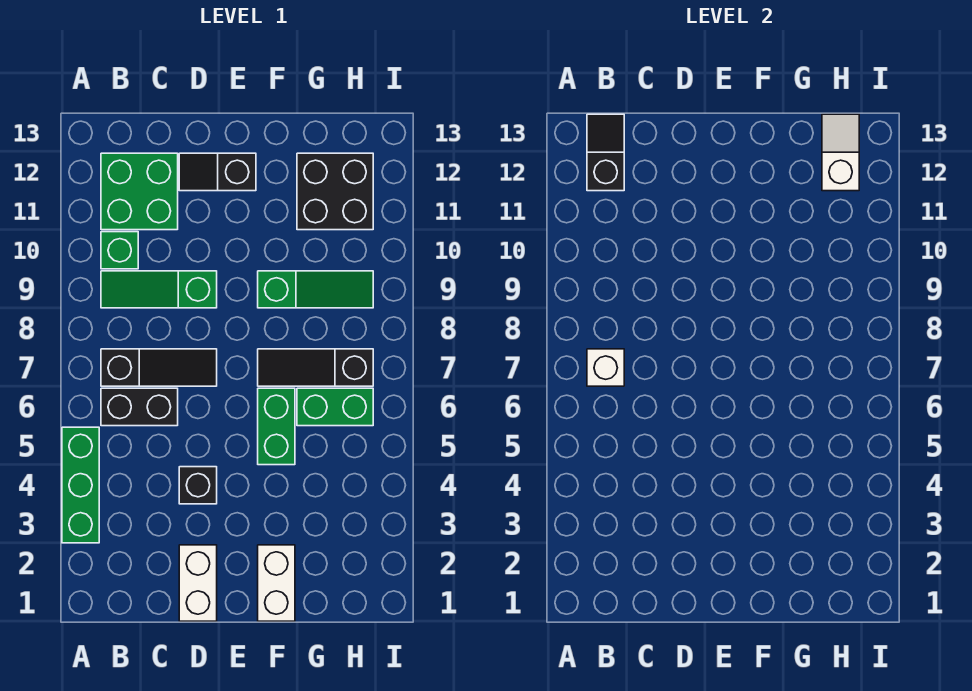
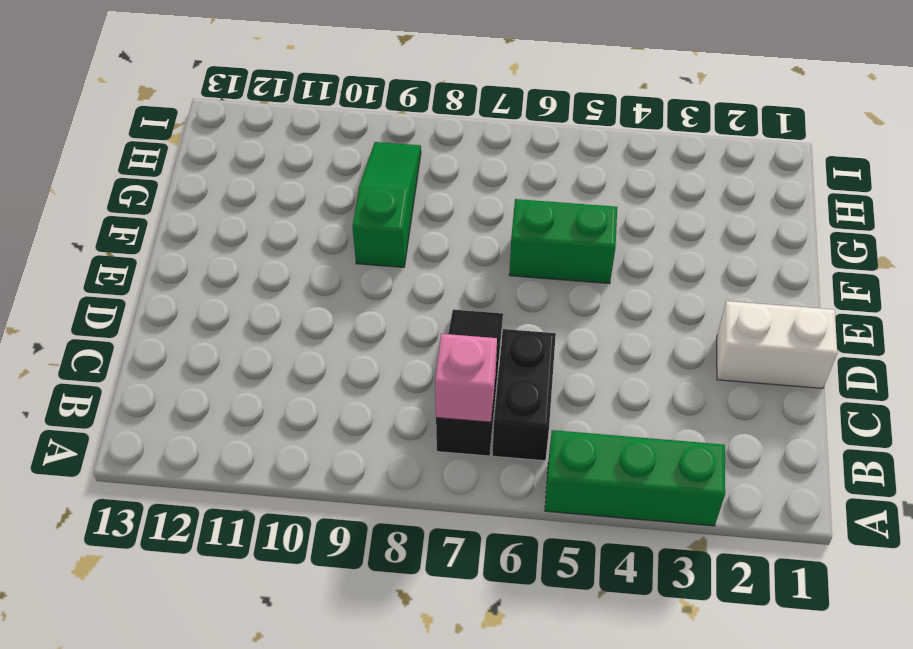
pink brick B7 level 2 -> white brick B7 level 2
none -> green slope B9:D9 level 1 top D
none -> green brick B10 level 1
none -> green brick B11:C12 level 1

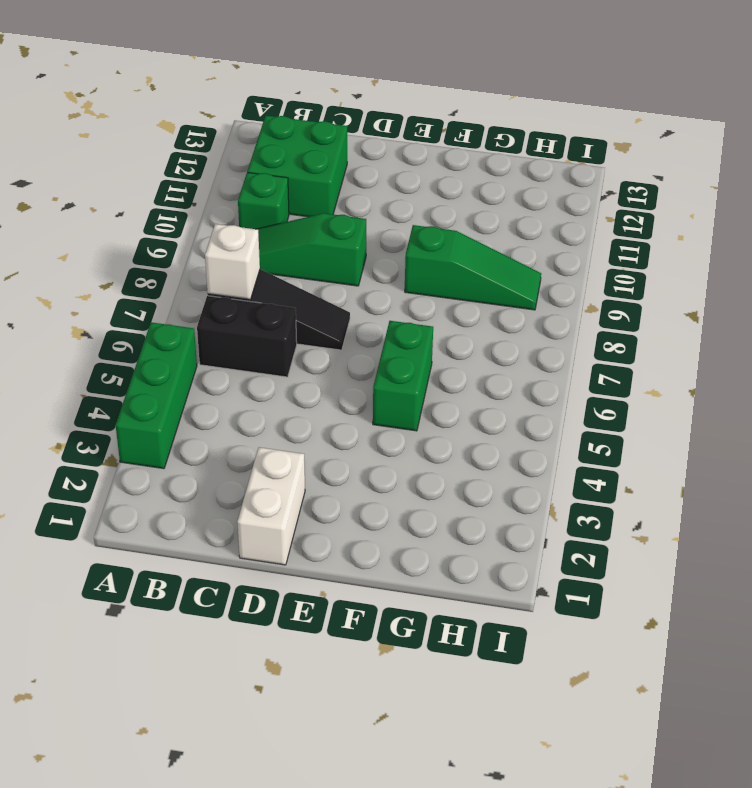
none -> black brick D4 level 1
none -> black slope D12:E12 level 1 top E
none -> white brick F1:F2 level 1

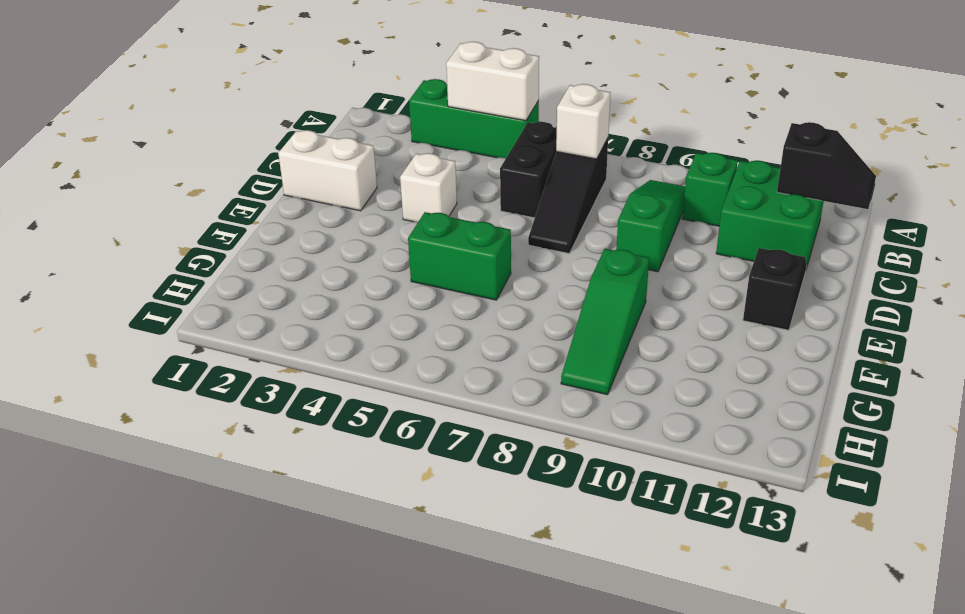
white brick A4:A5 level 2 -> white brick F1:F2 level 1
white brick D4 level 1 -> black brick D4 level 1
none -> black slope F7:H7 level 1 top H
none -> green brick G6:H6 level 1
none -> black brick G11:H12 level 1

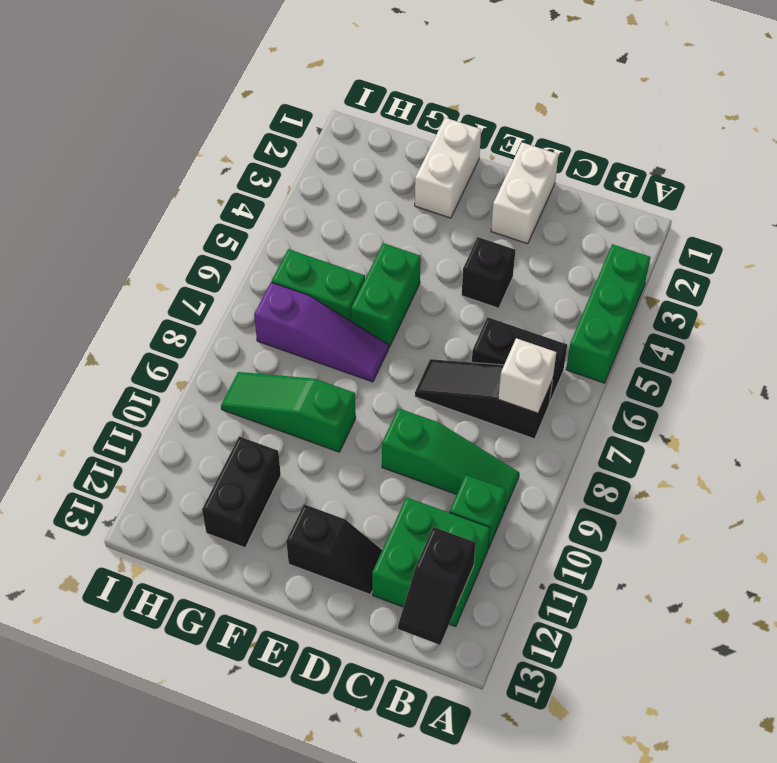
purple slope F7:H7 level 1 top H -> black slope F7:H7 level 1 top H
black brick G11:G12 level 1 -> black brick G11:H12 level 1
none -> white slope H12:H13 level 2 top 12

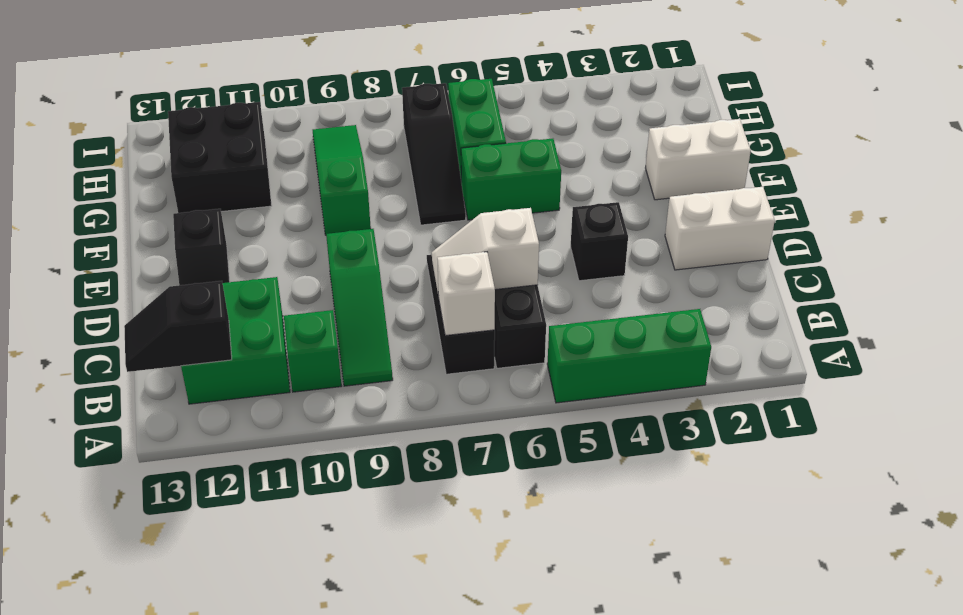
white slope C6:C7 level 2 top 6 -> white slope H12:H13 level 2 top 12

